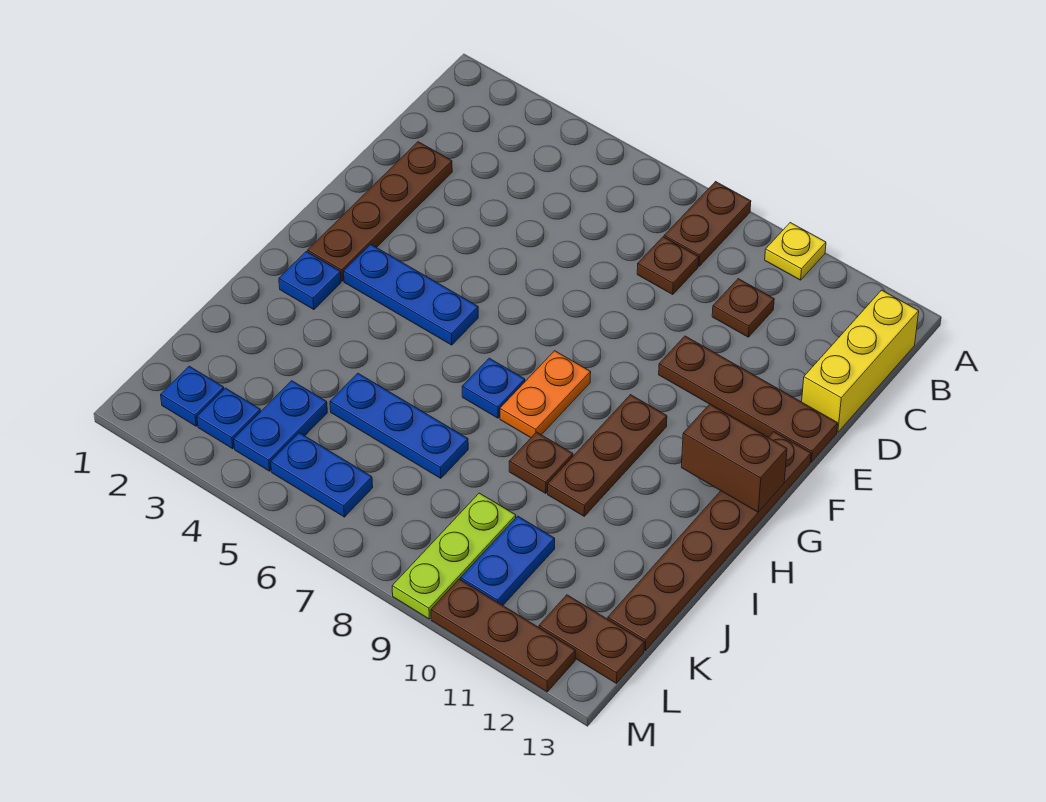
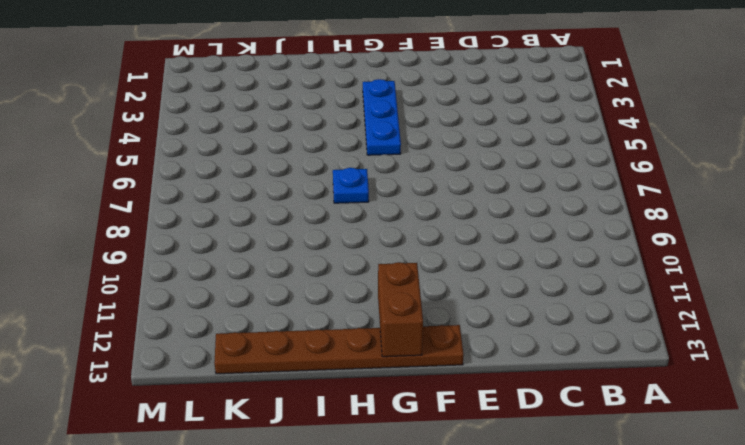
none -> brown plate A8:B8 level 1
none -> yellow plate A10 level 1
none -> yellow brick B13:D13 level 1

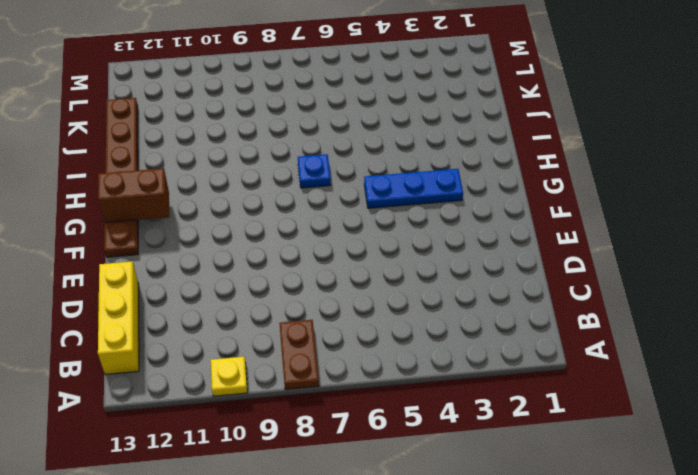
none -> brown plate C8 level 1
none -> brown plate C10 level 1
none -> brown plate D2:G2 level 1

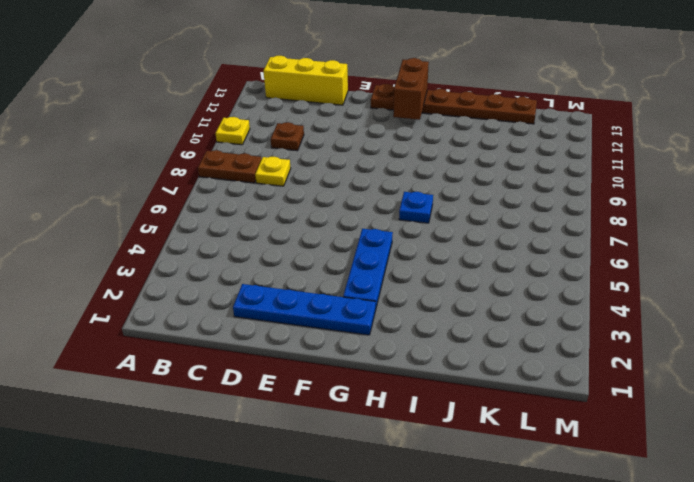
yellow plate C8 level 1 -> brown plate C8 level 1
blue plate D2:G2 level 1 -> brown plate D2:G2 level 1
none -> brown plate E10:E13 level 1
none -> orange plate G8:H8 level 1
none -> brown plate G10:I10 level 1

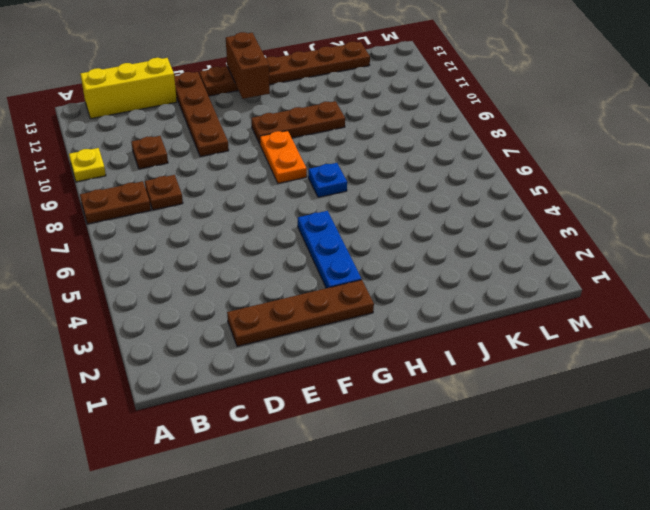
orange plate G8:G9 level 1 -> orange plate G8:H8 level 1
none -> blue plate H2 level 1
none -> brown plate I9 level 1
none -> blue plate J5:J7 level 1

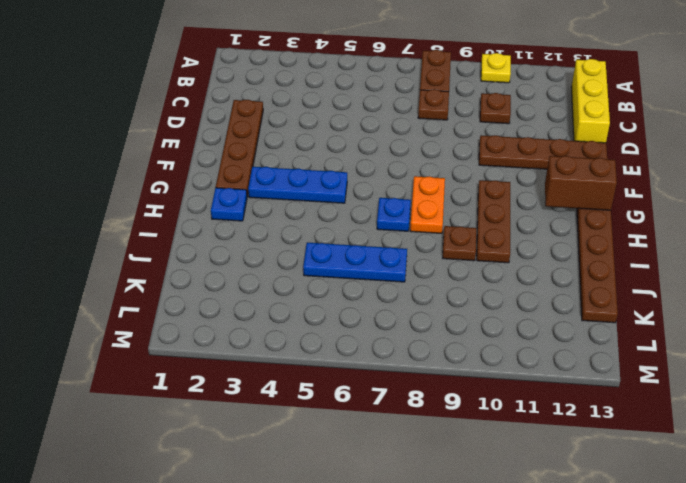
none -> blue plate K4:L4 level 1
none -> lime plate K9:M9 level 1
none -> blue plate K10:L10 level 1

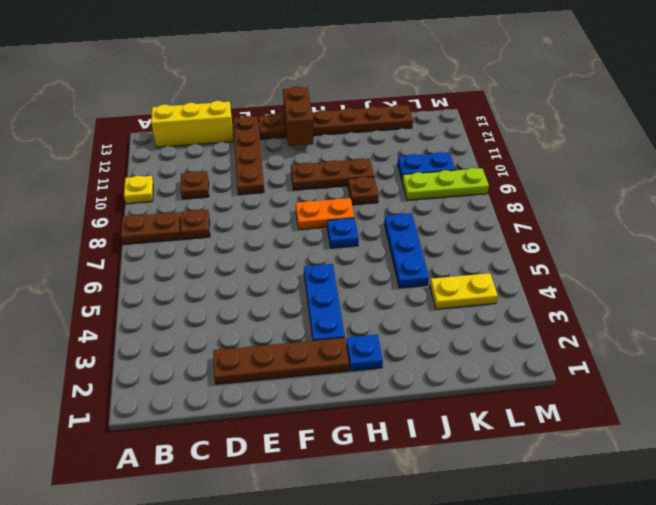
yellow plate K4:L4 level 1 -> blue plate K4:L4 level 1
none -> blue plate L2 level 1
none -> blue plate L3 level 1
none -> blue plate L5:L6 level 1

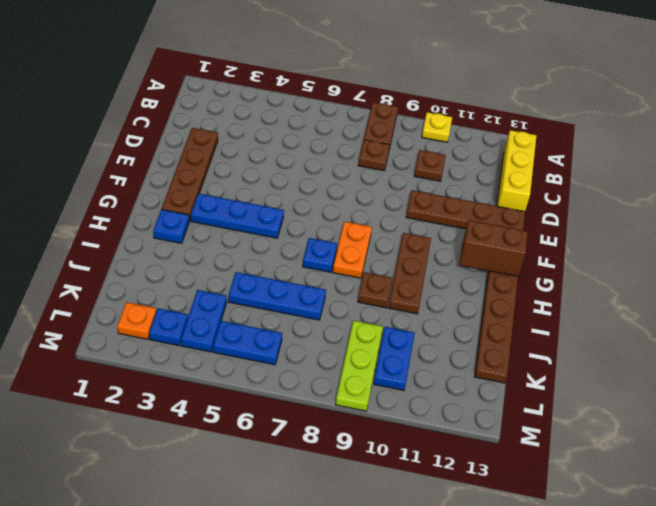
orange plate L2 level 1 -> blue plate L2 level 1
none -> brown plate L12:L13 level 1
none -> brown plate M10:M12 level 1

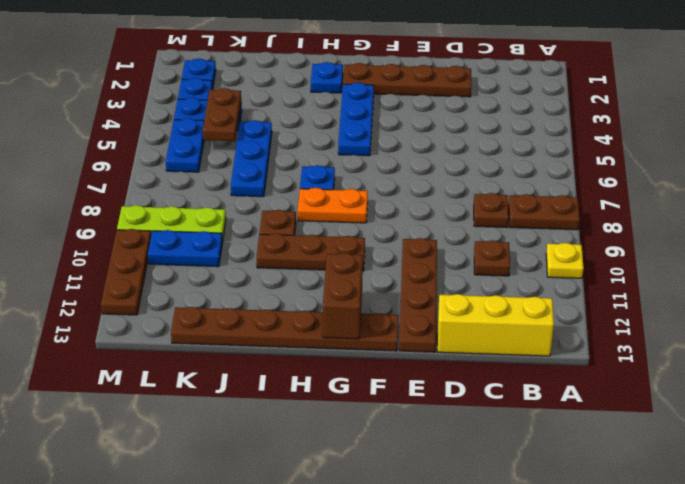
brown plate K4:K5 level 2 -> brown plate L12:L13 level 1

